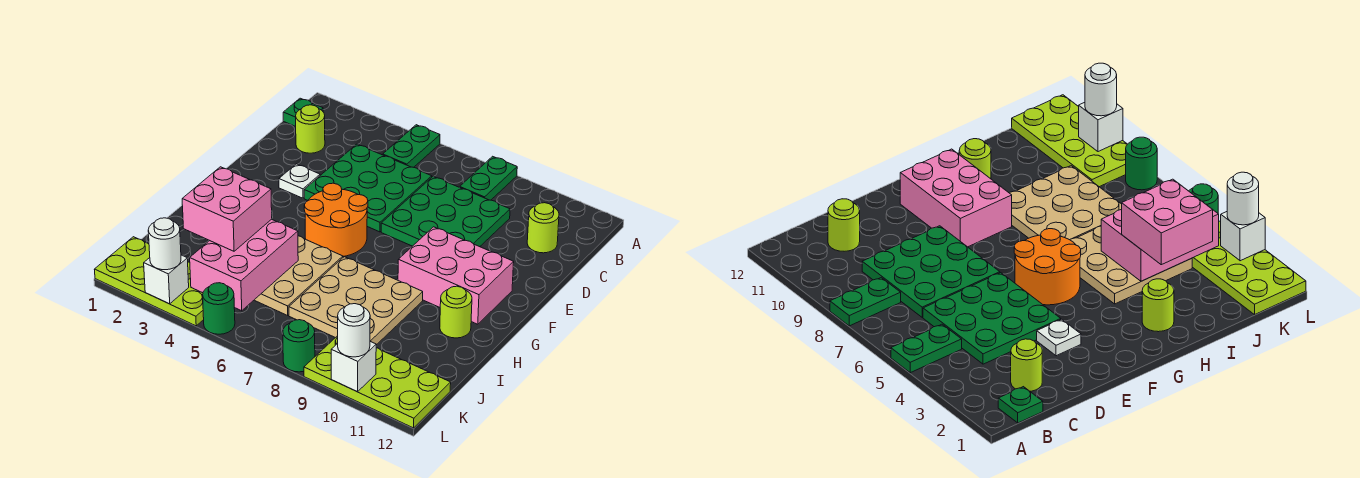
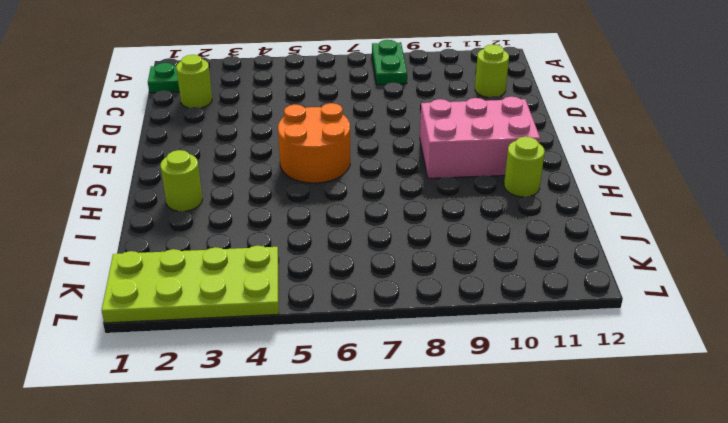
none -> green plate A5:B5 level 1
none -> green plate C4:E6 level 1
none -> green plate C7:E9 level 1

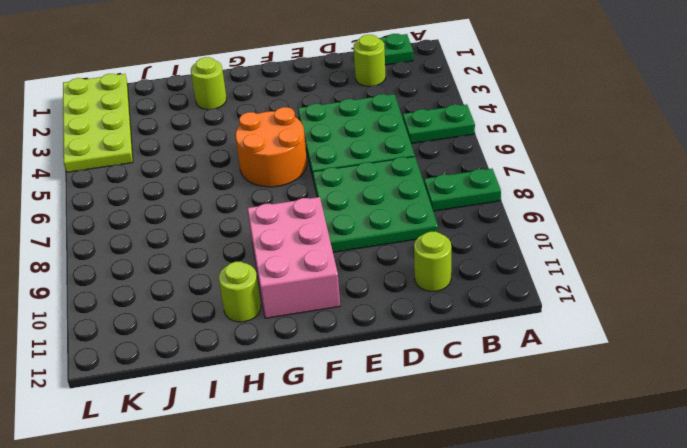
none -> white plate E3 level 1
none -> tan plate H4:J6 level 1
none -> tan plate H7:J9 level 1

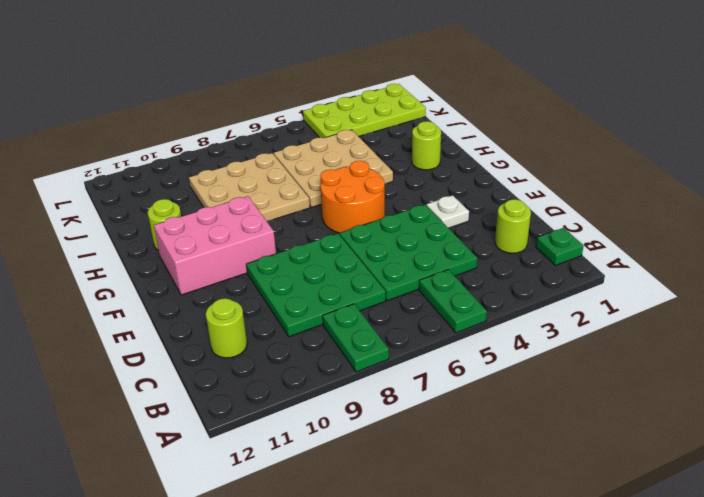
none -> lime plate K9:L12 level 1
none -> green round brick L5 level 1
none -> green round brick L8 level 1

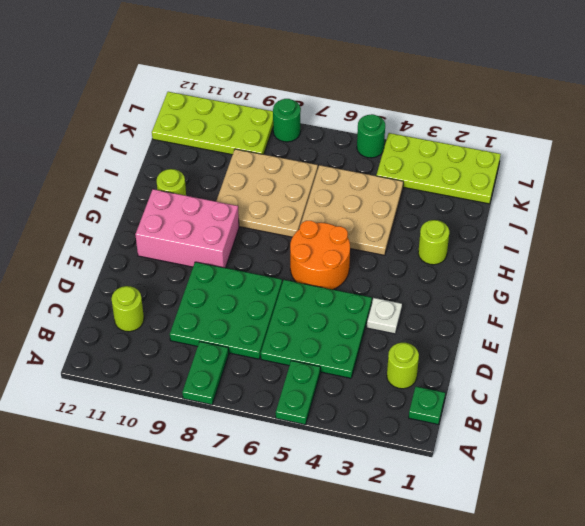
none -> pink brick I4:K5 level 2
none -> white brick L3 level 2
none -> white brick L10 level 2

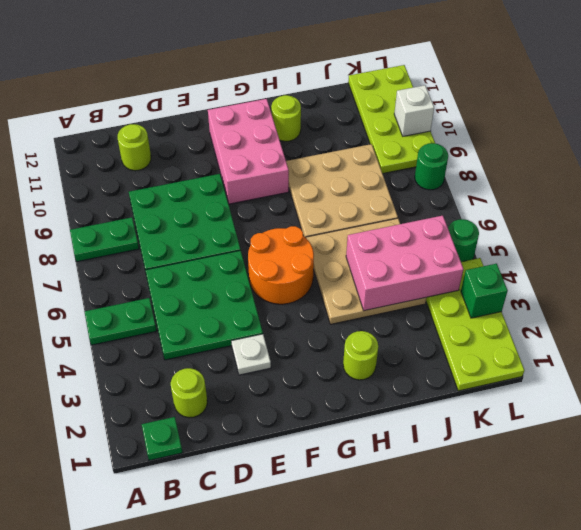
green brick L3 level 2 -> white brick L3 level 2
none -> pink brick I3:J4 level 3
none -> white round brick L3 level 3
none -> white round brick L10 level 3

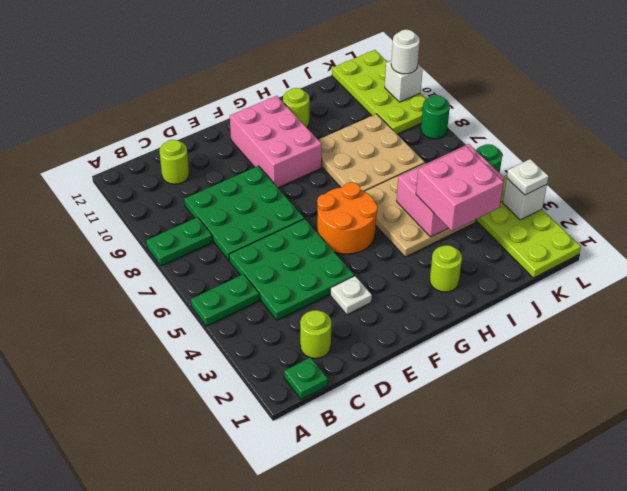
white plate L3 level 3 -> white round brick L3 level 3

